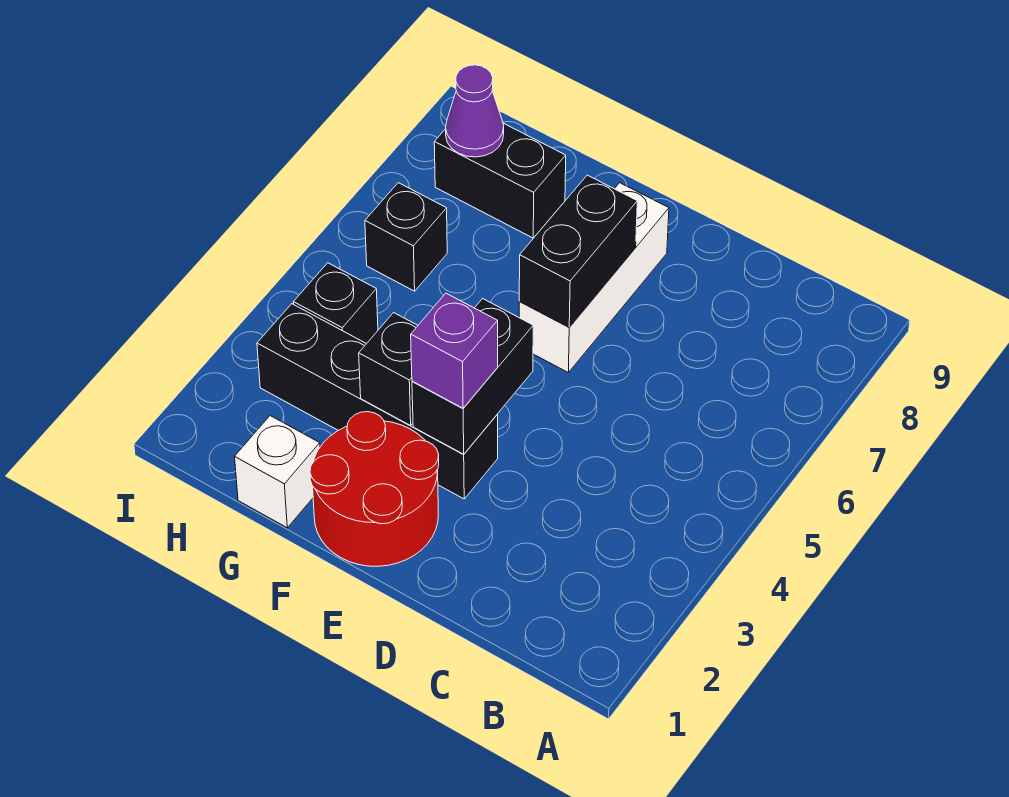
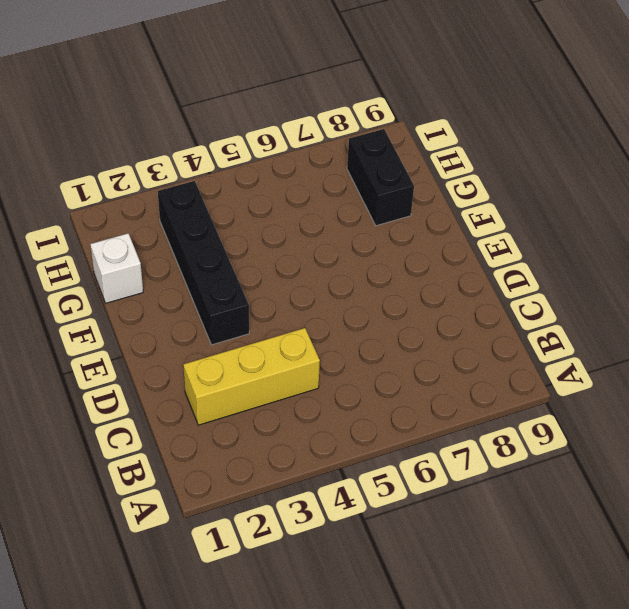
yellow brick C2:C4 level 1 -> none
none -> red round brick E1:F2 level 1
none -> white brick E6:E8 level 1
none -> black brick H4 level 1

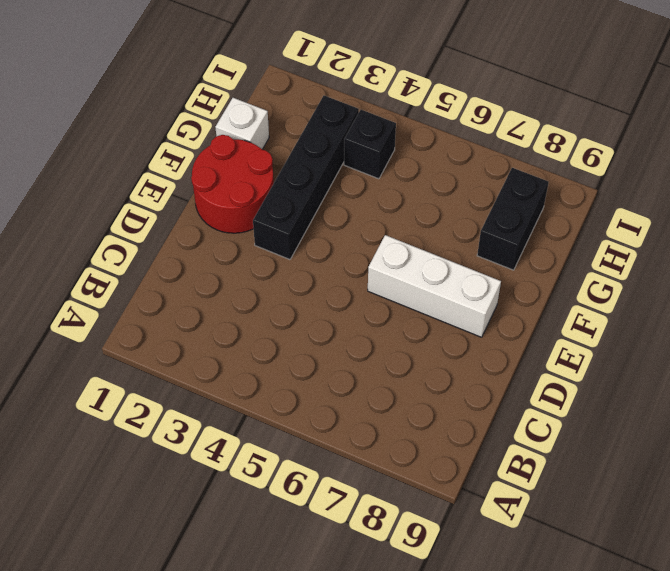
none -> black brick H6 level 1
none -> black brick E3:E4 level 2
none -> black brick E6:E7 level 2

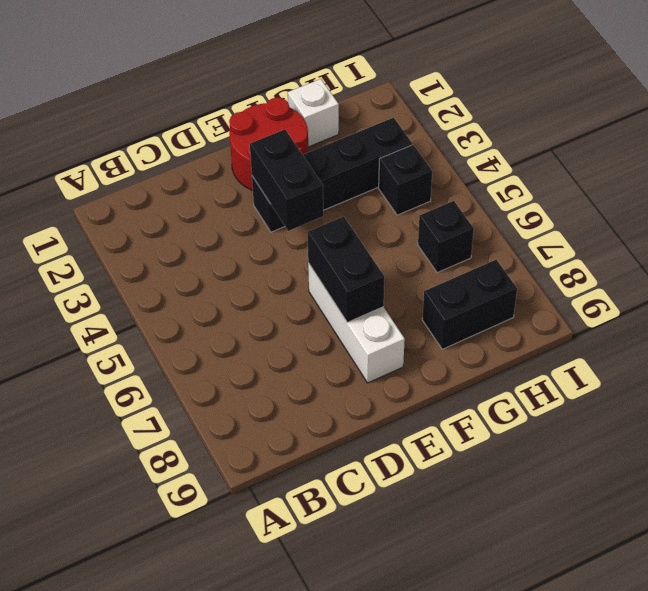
none -> black brick F3 level 2
none -> purple cone H8 level 2
none -> purple brick E3 level 3

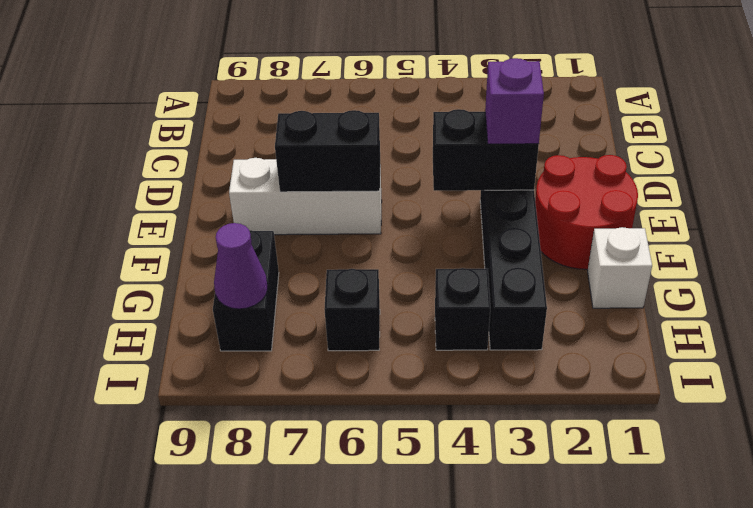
none -> black brick F3 level 2

